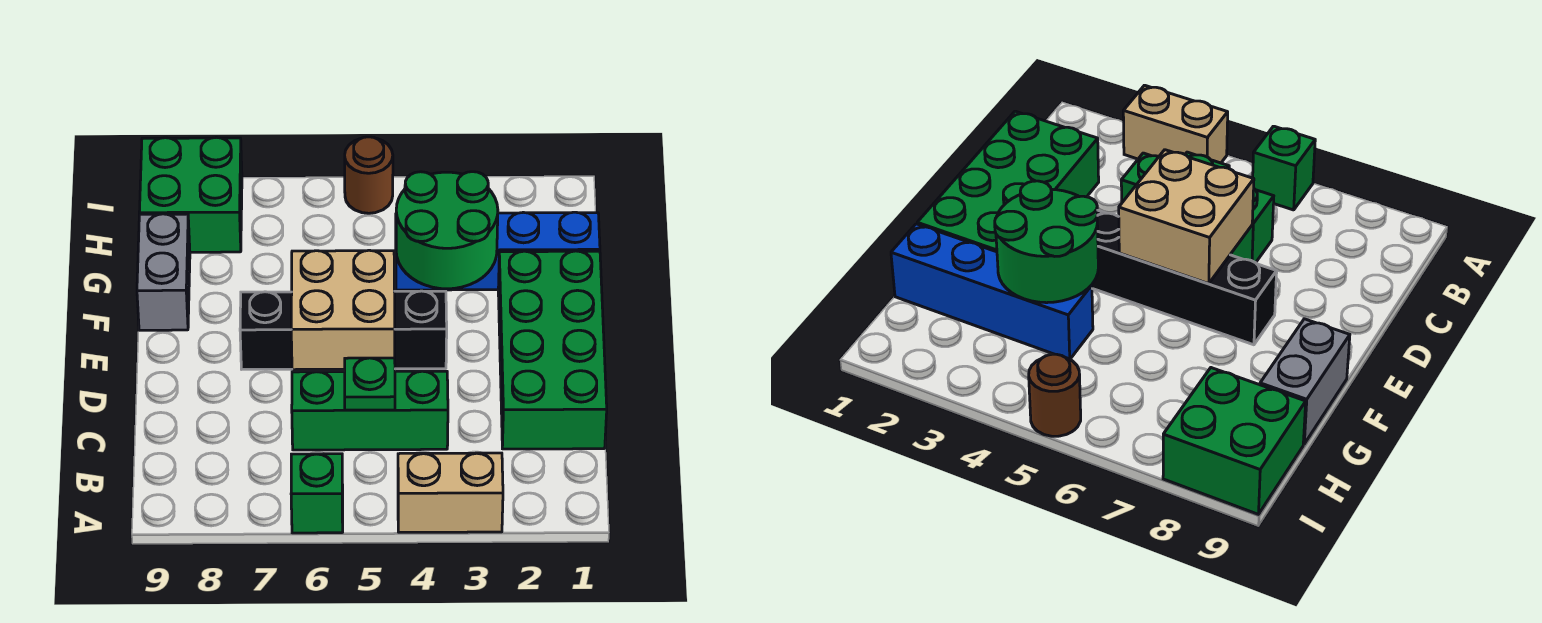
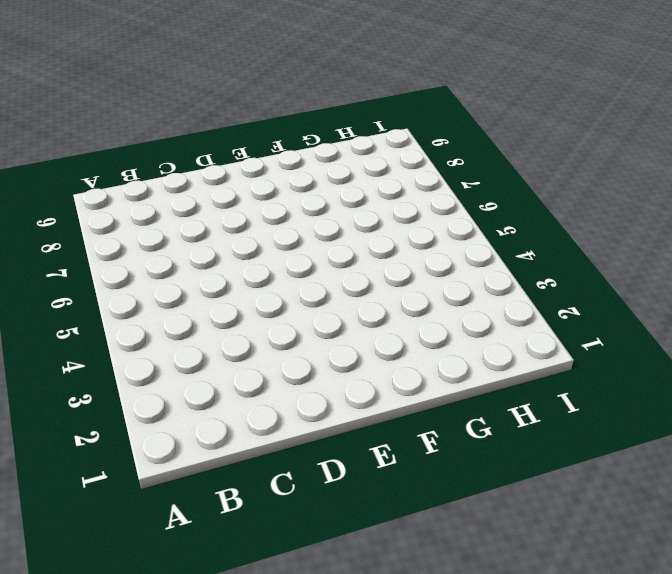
none -> tan brick A3:A4 level 1
none -> green brick A6 level 1
none -> green brick C1:F2 level 1

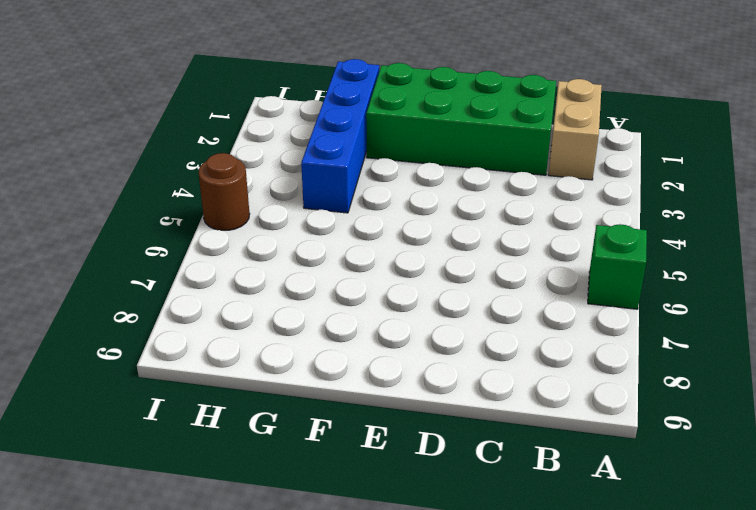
tan brick B1:B2 level 1 -> tan brick A3:A4 level 1
none -> green brick C4:C6 level 1
none -> black brick E4:E7 level 1
none -> grey brick F9:G9 level 1

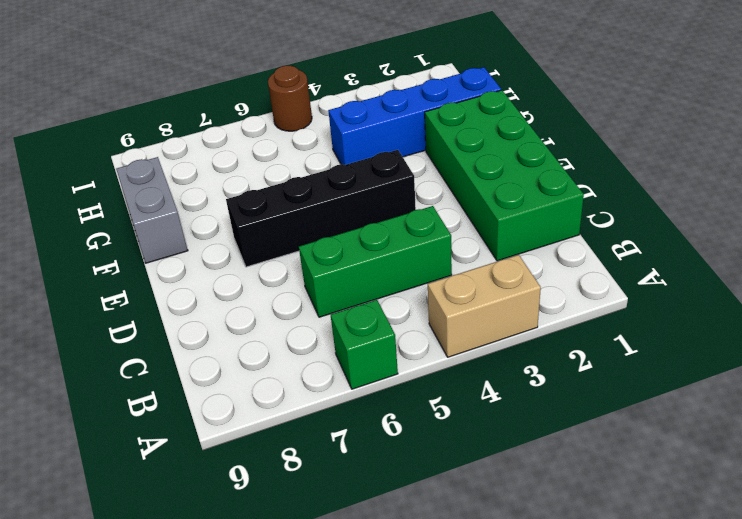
none -> green brick H8:I9 level 1
none -> green plate C5 level 2
none -> tan brick D5:E6 level 2

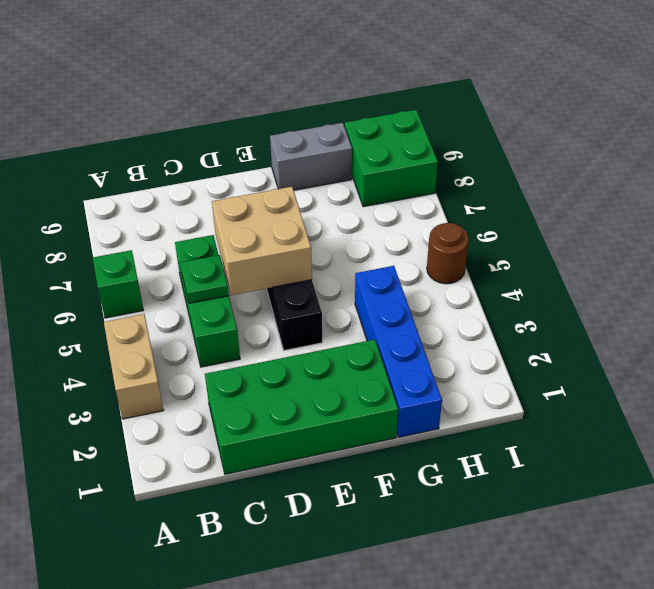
none -> green round brick F3:G4 level 2

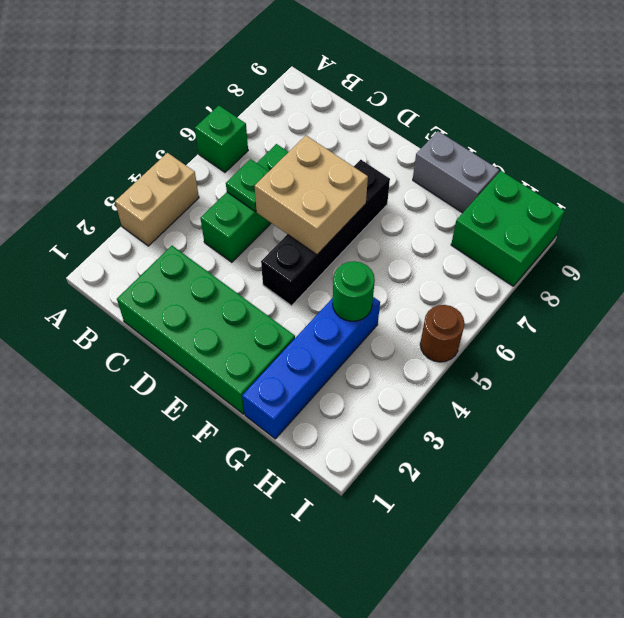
green round brick G4 level 2 -> green round brick F3:G4 level 2

